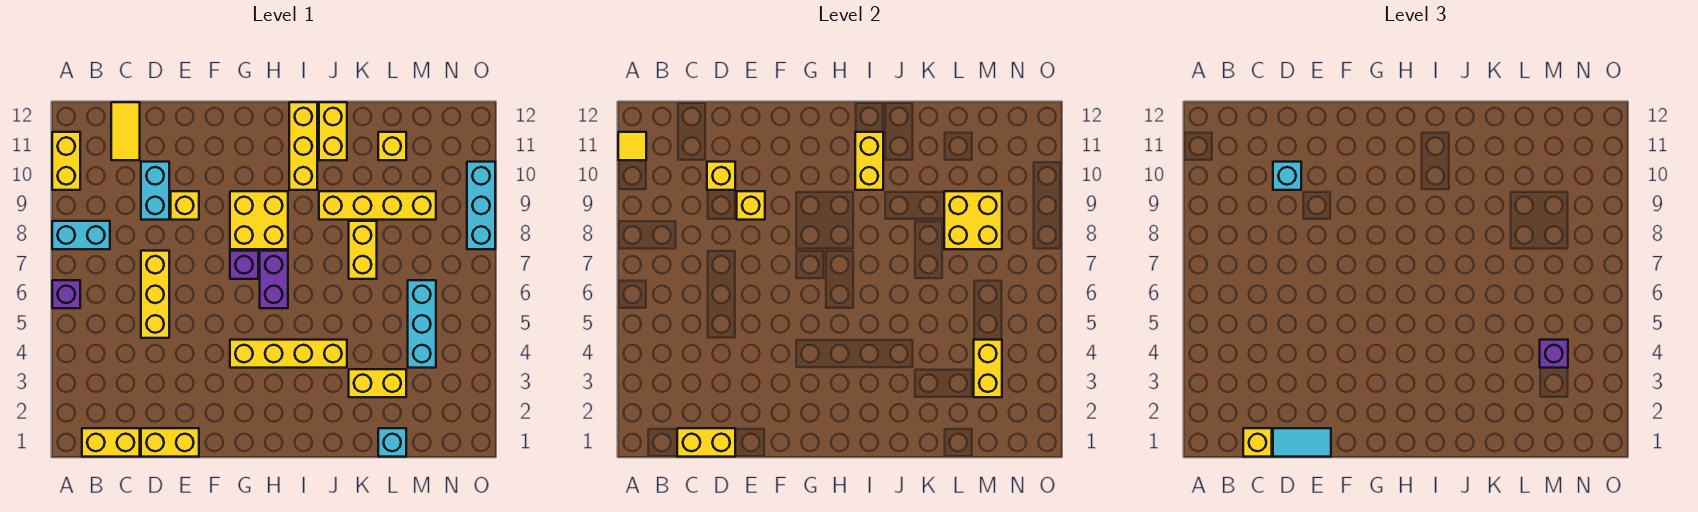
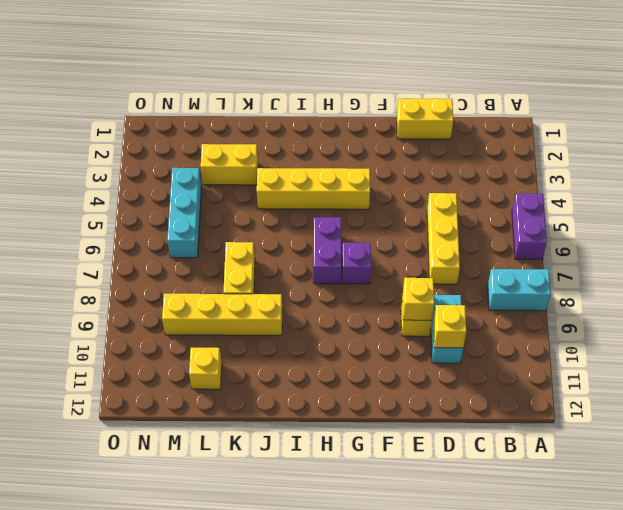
purple brick A5:A6 level 1 -> purple brick A6 level 1
none -> yellow brick A10:A11 level 1
none -> yellow brick B1:C1 level 1
none -> yellow tile C11:C12 level 1
none -> yellow brick G8:H9 level 1

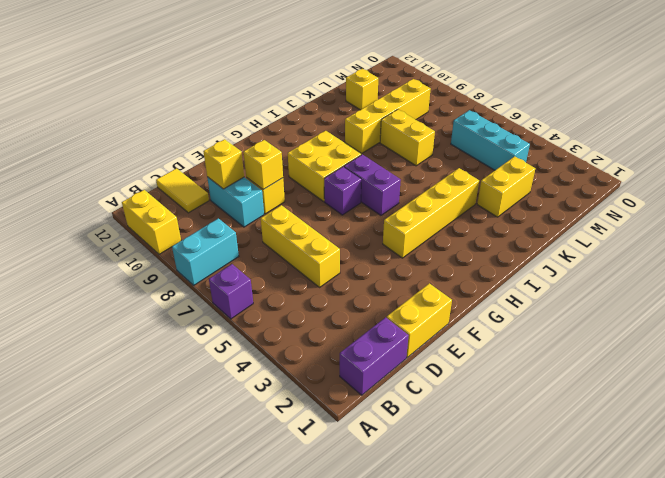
purple brick B1:C1 level 1 -> yellow brick B1:C1 level 1
none -> yellow brick I10:I12 level 1
none -> yellow brick J11:J12 level 1
none -> cyan brick L1 level 1
none -> cyan brick O8:O10 level 1

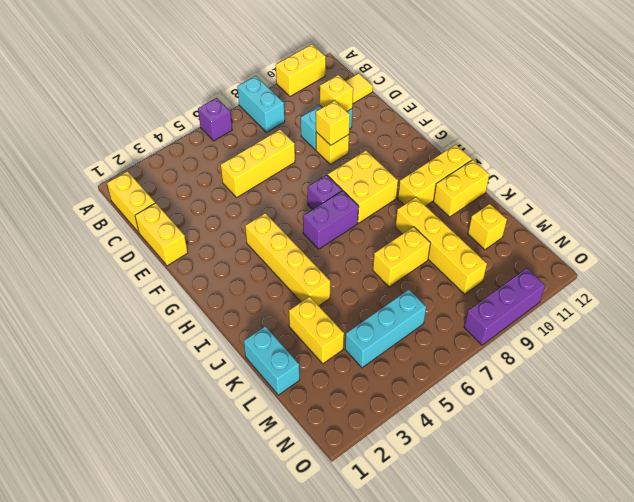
cyan brick K1:L1 level 1 -> cyan brick L1 level 1
purple brick O8:O10 level 1 -> cyan brick O8:O10 level 1
none -> yellow tile A11 level 2
none -> yellow brick C1:D1 level 2
none -> yellow brick I10:I11 level 2
none -> yellow brick L8:M9 level 2

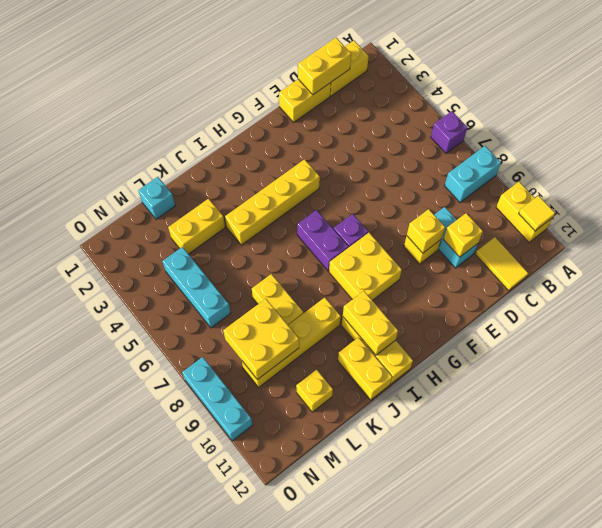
none -> yellow brick D5:D7 level 1
none -> yellow brick M3:M4 level 2
none -> yellow brick C1 level 3
none -> cyan tile D1:E1 level 3

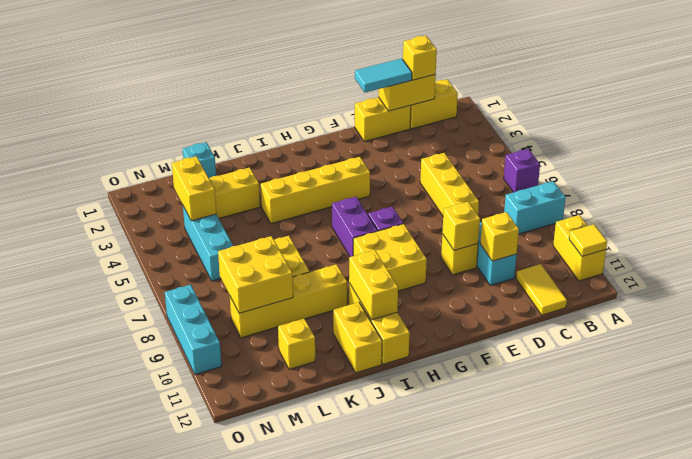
none -> cyan brick D10 level 3
none -> purple brick M4 level 3

